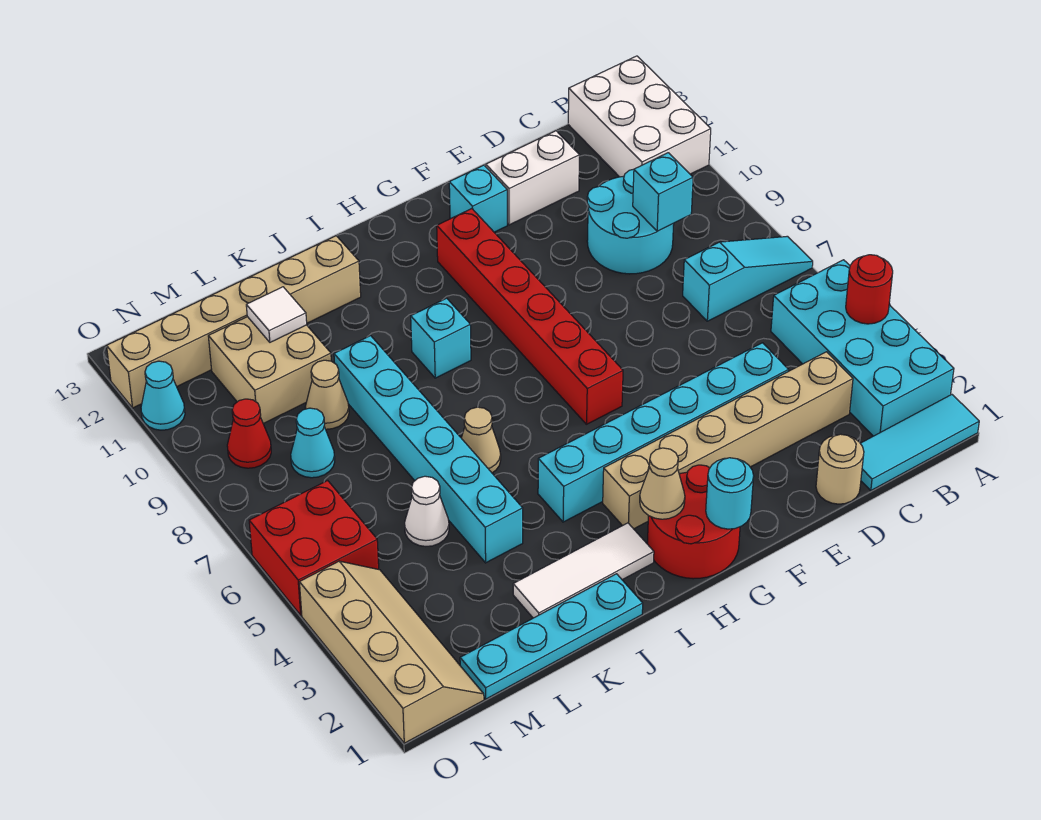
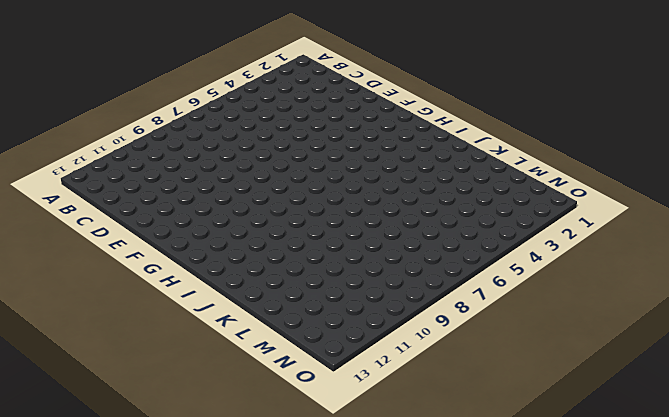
none -> cyan tile A1:C1 level 1
none -> cyan brick A2:B5 level 1
none -> cyan slope A7:C7 level 1 top C
none -> white brick A11:B13 level 1

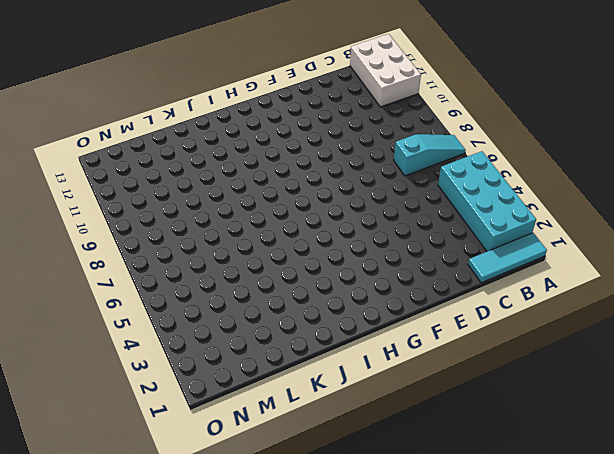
none -> tan brick C3:H3 level 1
none -> cyan round brick C9:D10 level 1
none -> tan round brick D1 level 1
none -> cyan brick D4:I4 level 1

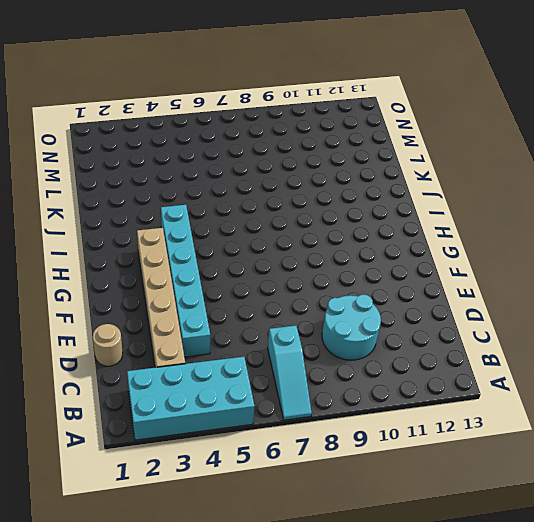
none -> cyan tile A1:C1 level 1
none -> white brick A11:B13 level 1
none -> white brick D12:E12 level 1
none -> cyan brick F12 level 1

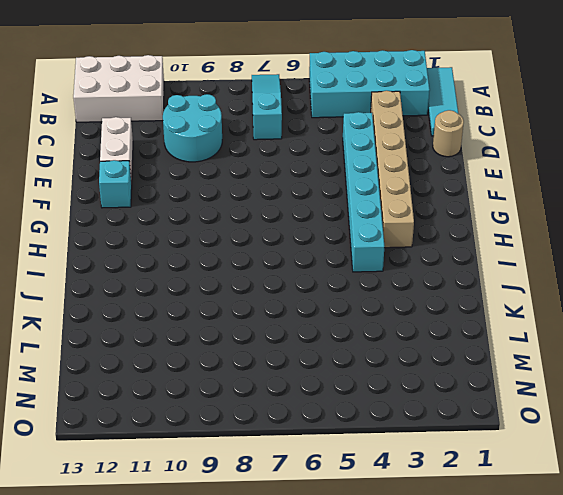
none -> red round brick G1:H2 level 1
none -> red brick G6:G11 level 1
none -> white tile I2:K2 level 1
none -> cyan brick I9 level 1

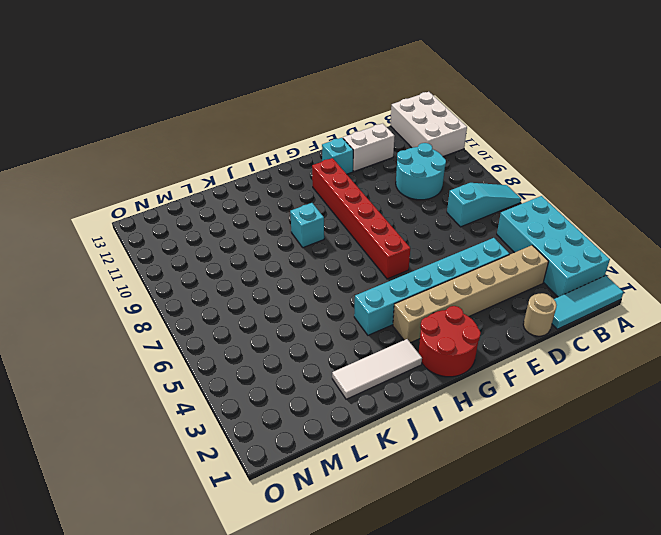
none -> cyan plate J1:M1 level 1
none -> tan cone J6 level 1
none -> tan brick J12:O12 level 1
none -> cyan brick K4:K9 level 1

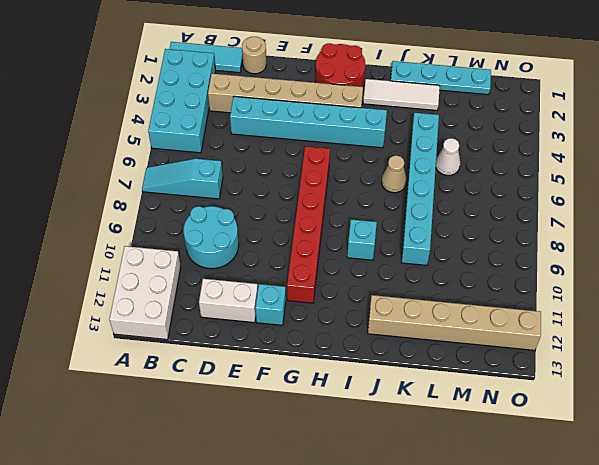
none -> tan cone L9 level 1
none -> tan brick L10:M11 level 1
none -> cyan cone M8 level 1
none -> tan slope N1:O4 level 1 top O

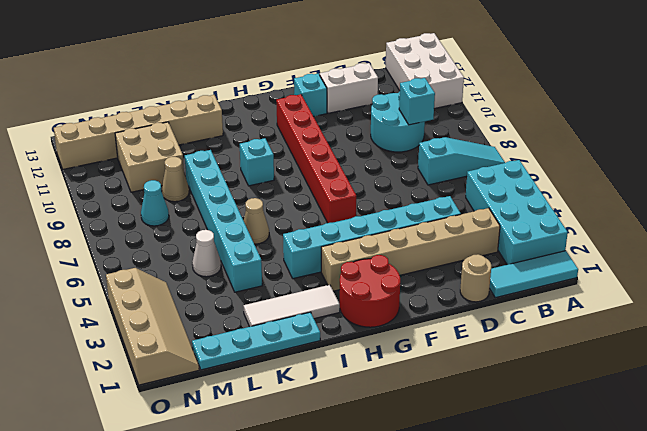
none -> red brick N5:O6 level 1
none -> red cone N9 level 1
none -> cyan cone O11 level 1
none -> red round brick A4 level 2

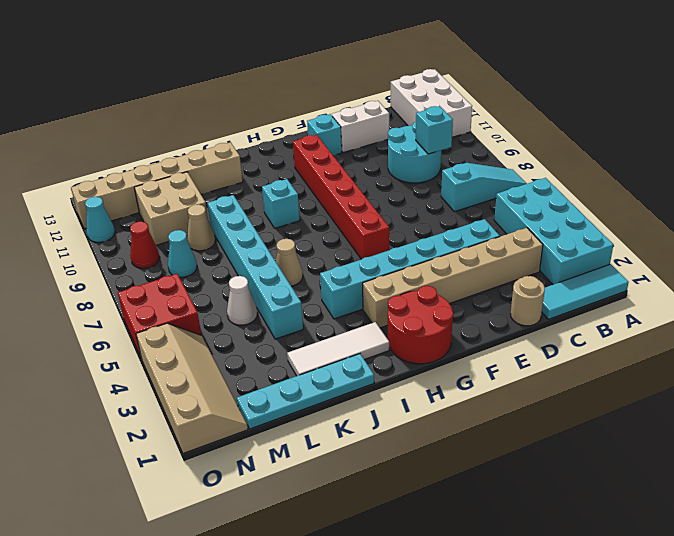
none -> red round brick A4 level 2
none -> cyan round brick G1 level 2
none -> tan cone H2 level 2
none -> white tile L11 level 2

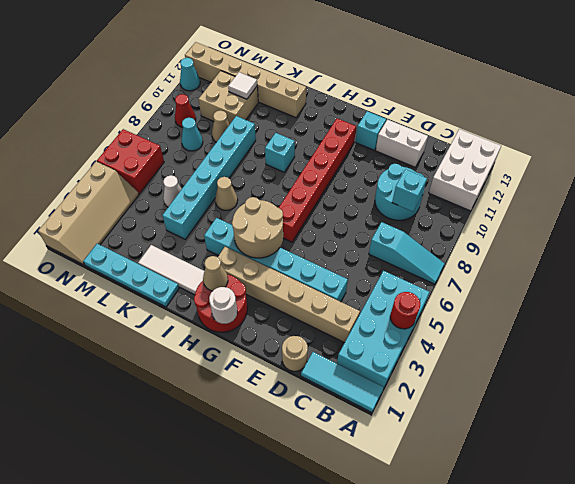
white round brick G1 level 2 -> cyan round brick G1 level 2
tan round brick G4:H5 level 2 -> none

